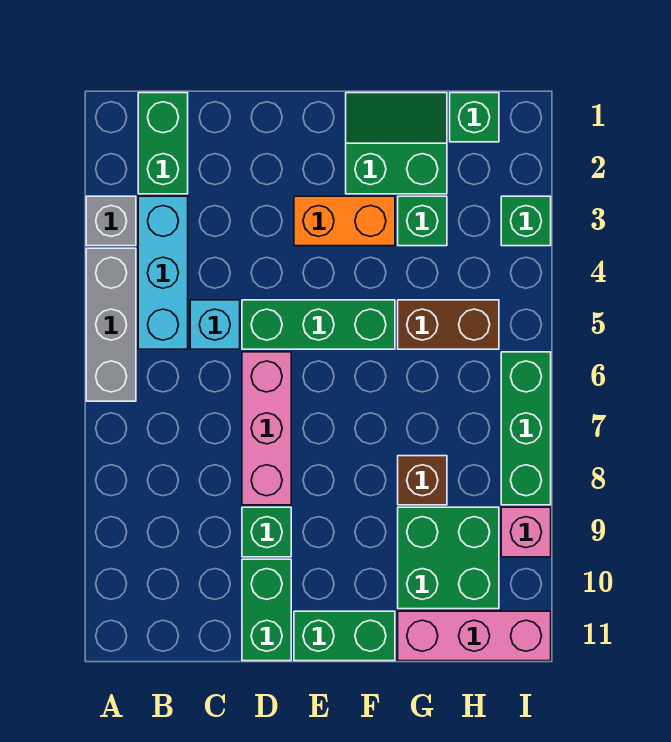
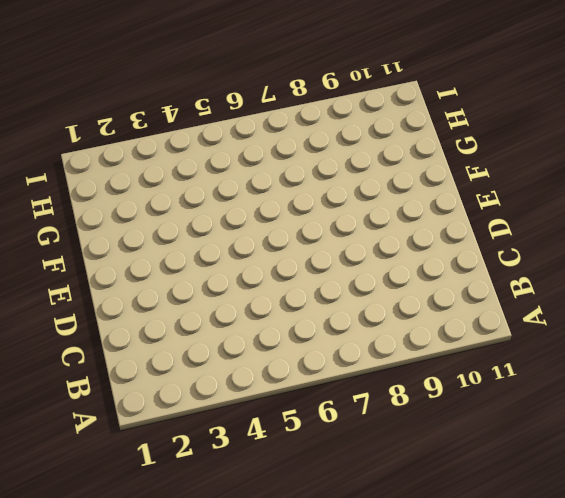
none -> grey brick A3 level 1
none -> grey brick A4:A6 level 1
none -> green brick B1:B2 level 1

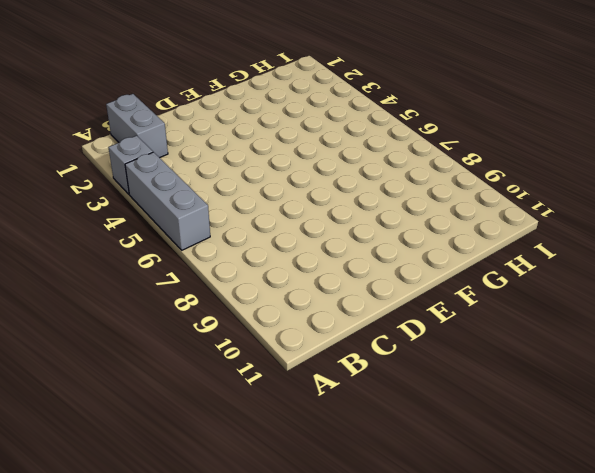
grey brick B1:B2 level 1 -> green brick B1:B2 level 1
none -> cyan brick B3:B5 level 1
none -> cyan brick C5 level 1
none -> green brick D5:F5 level 1

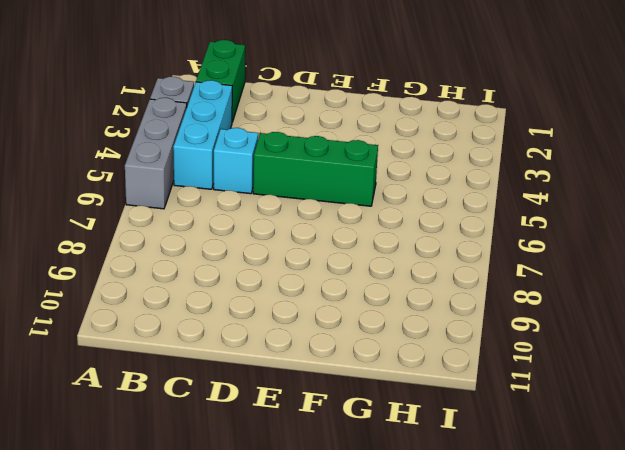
none -> pink brick D6:D8 level 1
none -> green brick D9 level 1
none -> green brick D10:D11 level 1

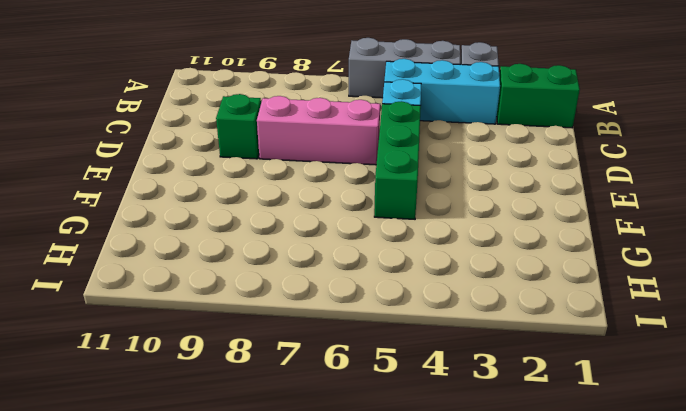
none -> green brick D10:D11 level 1
none -> orange brick E3:F3 level 1
none -> green brick E11:F11 level 1

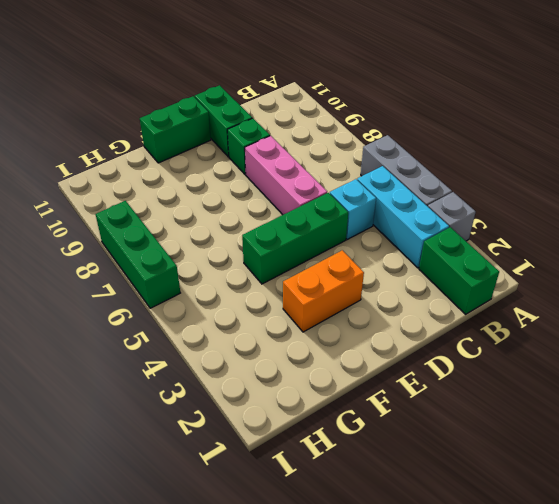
none -> green slope F1:G2 level 1 top 2
none -> green brick G3 level 1
none -> brown brick G5:H5 level 1

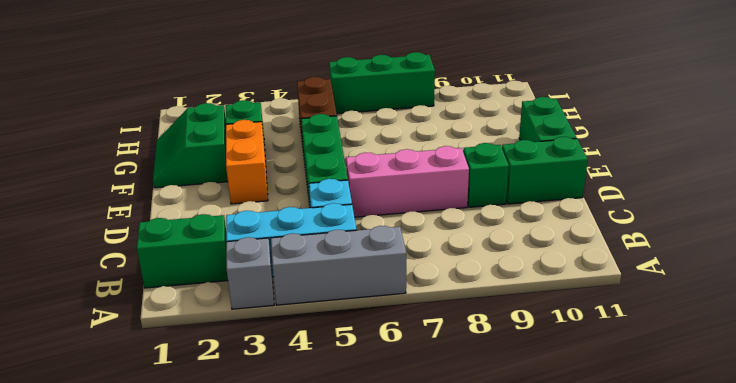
none -> brown brick G8 level 1
none -> green brick G9:H10 level 1
none -> pink brick G11:I11 level 1

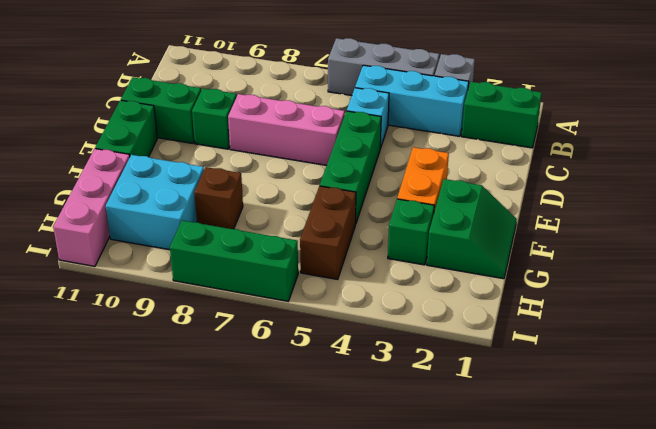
cyan brick G9:H10 level 1 -> green brick G9:H10 level 1
none -> green brick H1 level 1
none -> green brick I3 level 1
none -> pink brick I9 level 1

